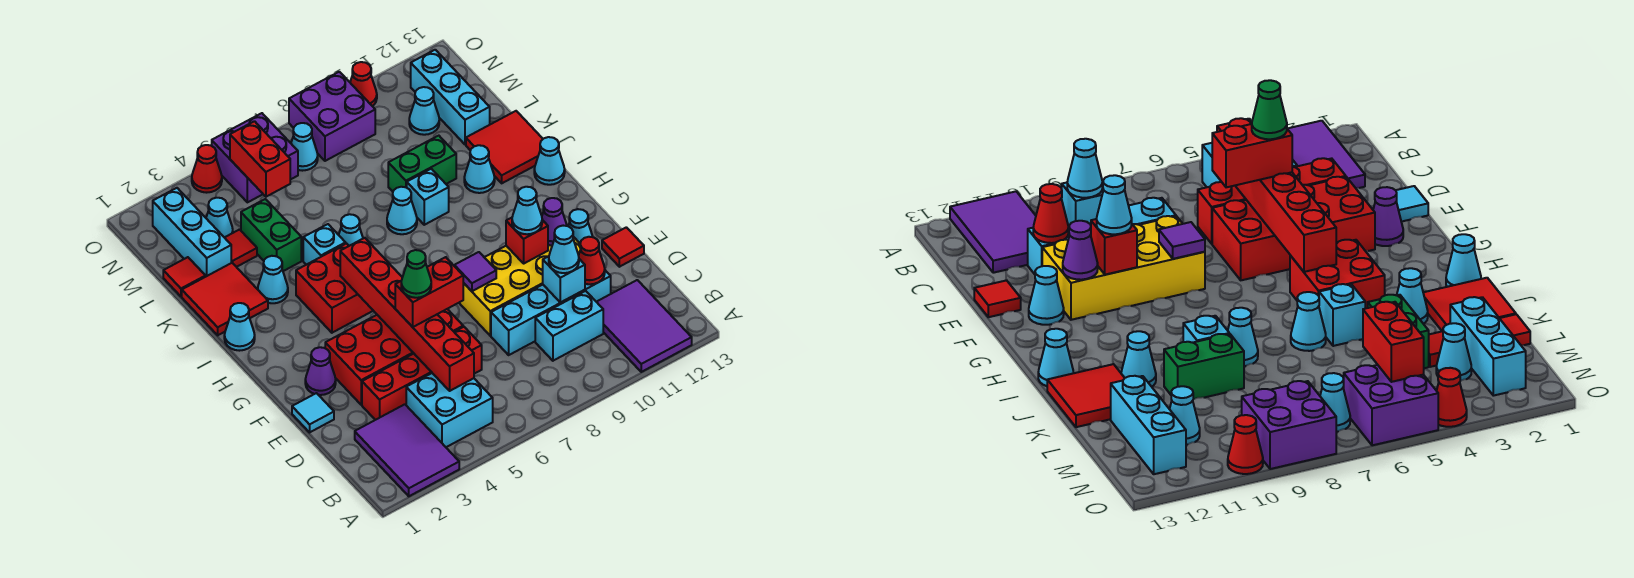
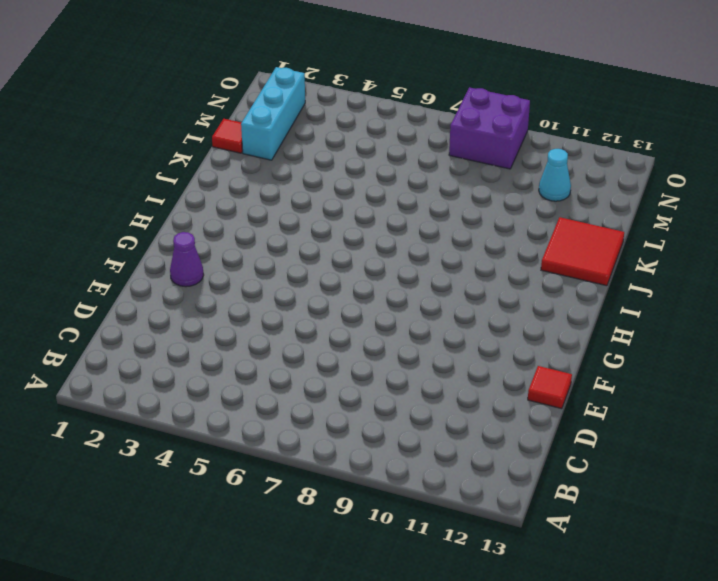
none -> purple tile A2:C3 level 1
none -> purple tile A11:C12 level 1
none -> cyan brick B4:C5 level 1
none -> cyan brick C9:C10 level 1

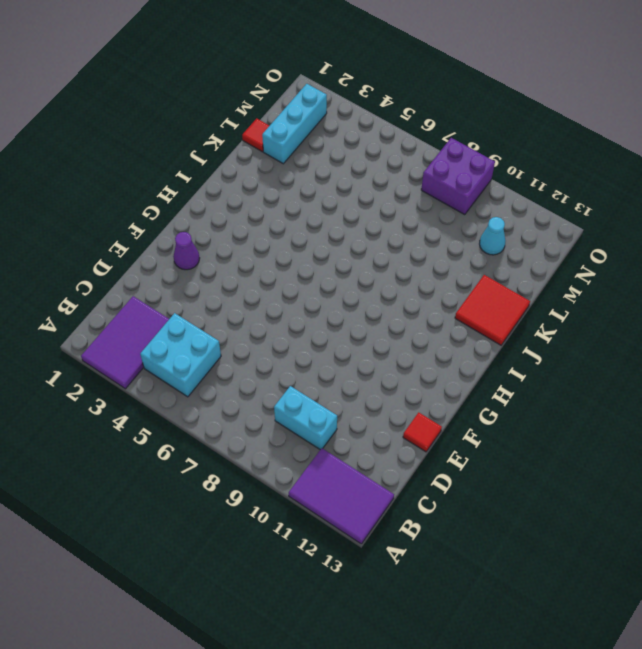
purple tile A11:B13 level 1 -> purple tile A11:C12 level 1
none -> red brick D3:D6 level 1
none -> cyan brick D8:D11 level 1
none -> cyan tile E1 level 1
none -> red brick E3:F6 level 1

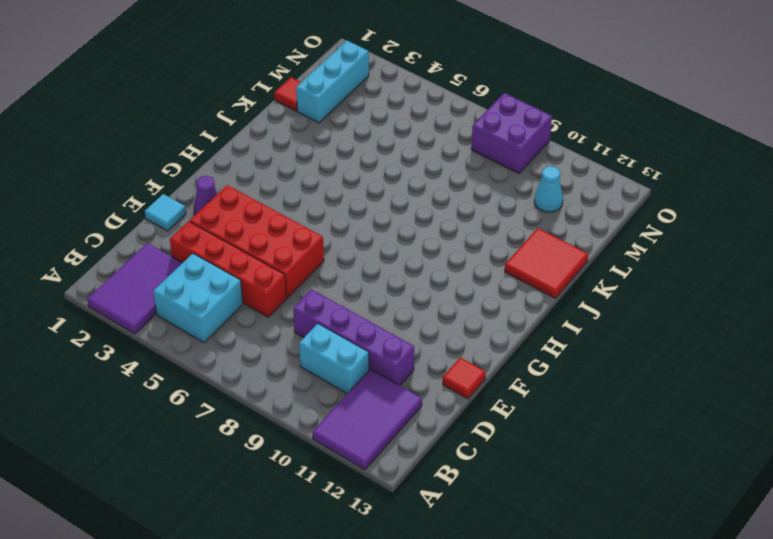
purple brick D8:D11 level 1 -> cyan brick D8:D11 level 1
none -> yellow brick E8:F11 level 1
none -> cyan cone F12 level 1
none -> red brick H4:I5 level 1
none -> cyan cone I1 level 1

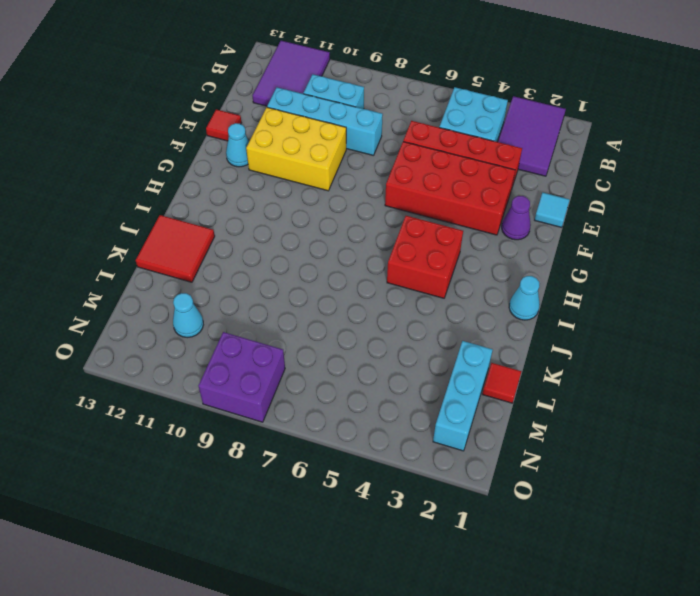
yellow brick E9:F11 level 1 -> yellow brick E8:F11 level 1
none -> cyan cone I13 level 1
none -> red tile J1:K2 level 1
none -> cyan cone J3 level 1
none -> cyan brick J5 level 1

